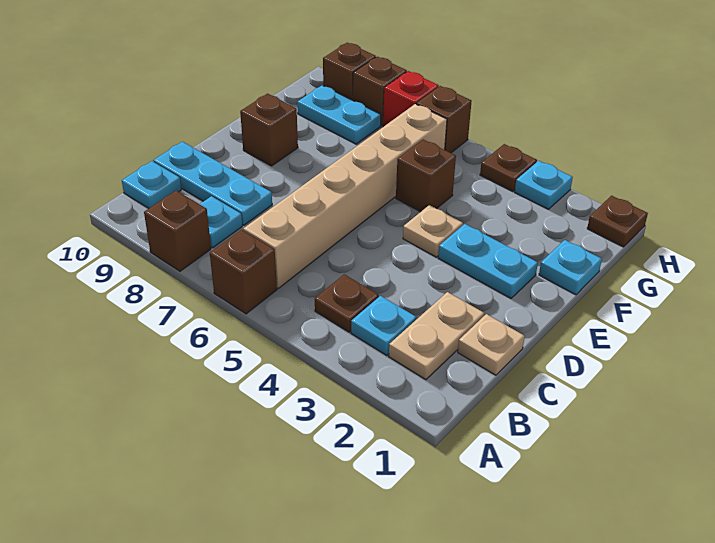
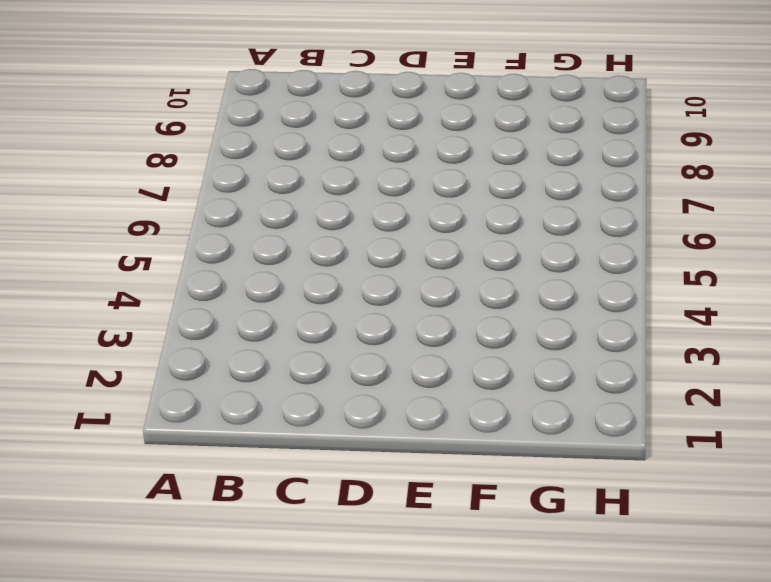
none -> brown brick A6 level 1
none -> brown brick A8 level 1
none -> tan plate B2:C2 level 1

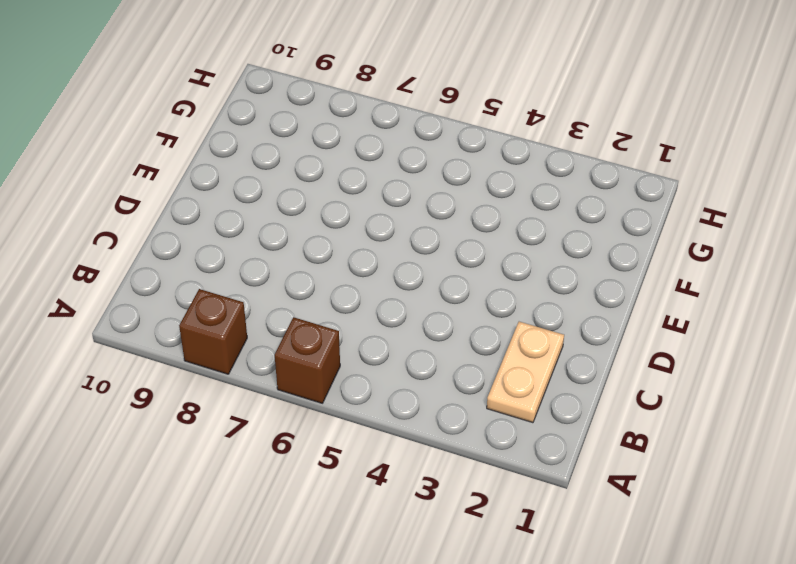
none -> cyan plate B3 level 1
none -> brown plate B4 level 1
none -> tan brick B6:G6 level 1

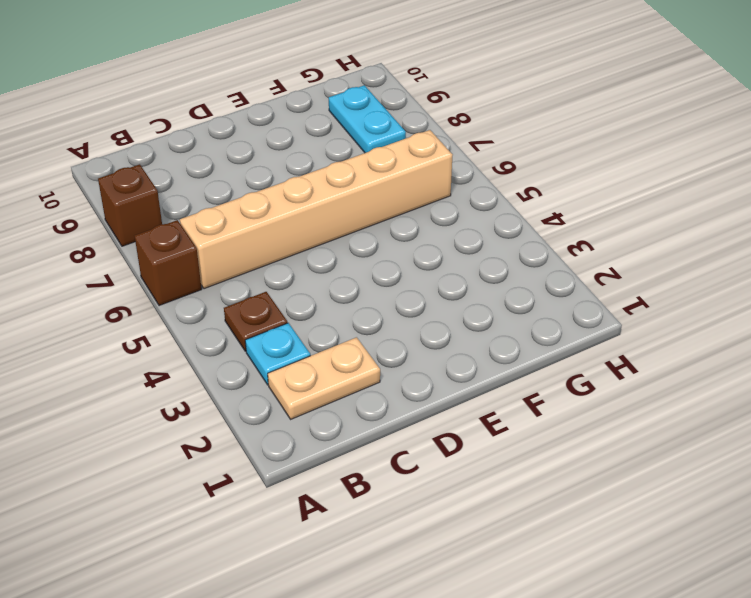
none -> cyan plate B8 level 1
none -> cyan plate B10 level 1
none -> tan plate C1 level 1

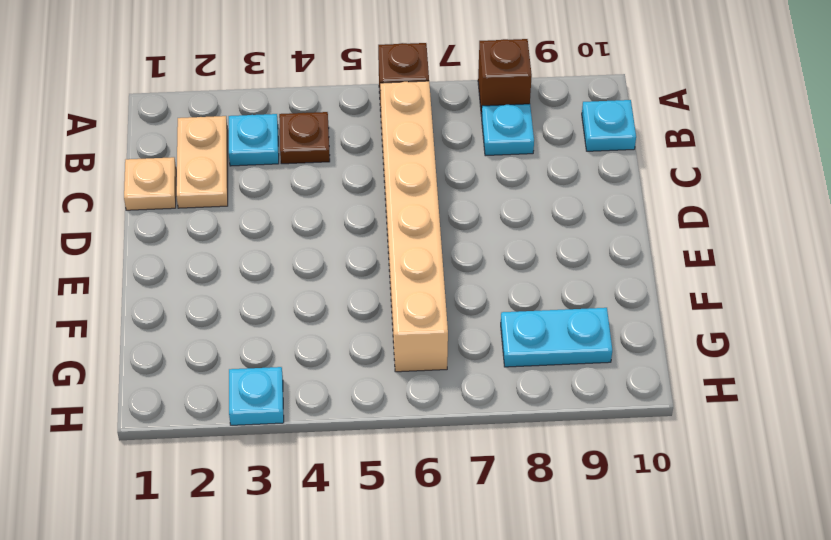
none -> cyan plate C8:C10 level 1
none -> cyan plate E2:E3 level 1
none -> tan plate E4 level 1

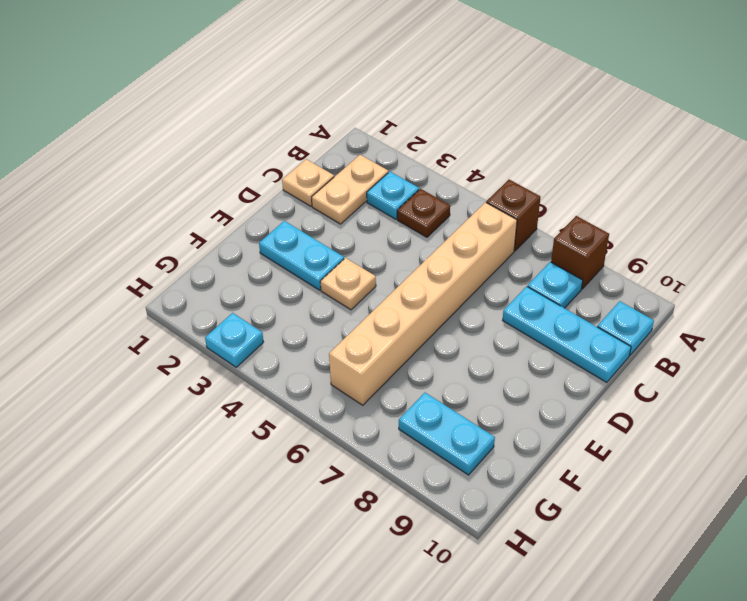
none -> brown brick E9 level 1
none -> cyan plate F1 level 1
none -> brown brick F5 level 1

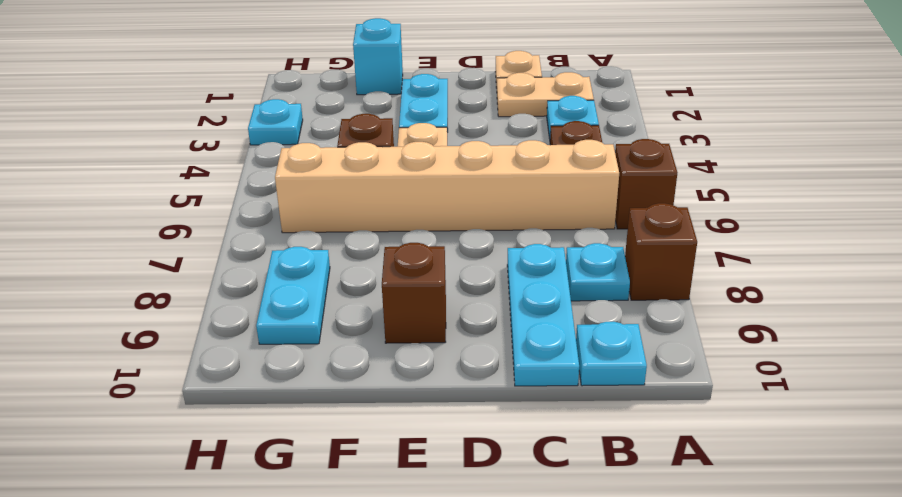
cyan brick F1 level 1 -> cyan plate F1 level 1
none -> brown plate H1 level 1
none -> brown plate H4 level 1
none -> brown brick H6 level 1

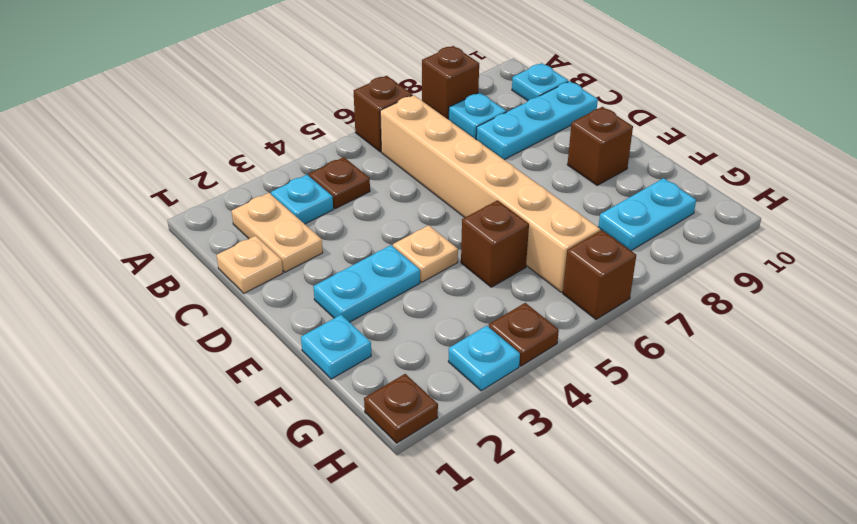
none -> red brick H7 level 1
none -> brown brick H8 level 1
none -> brown brick H9 level 1

